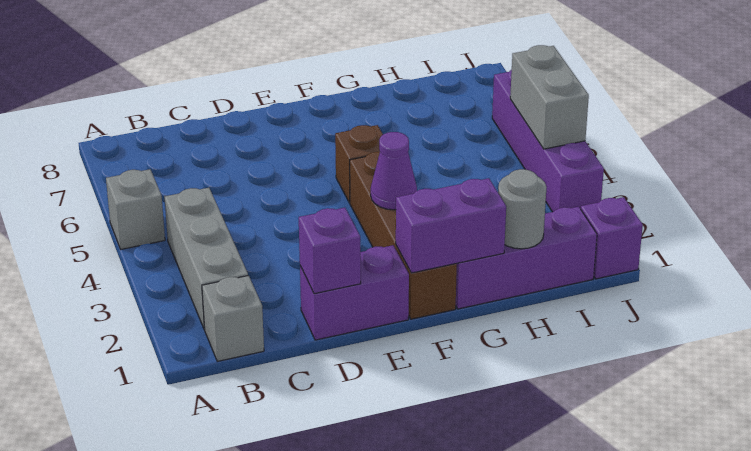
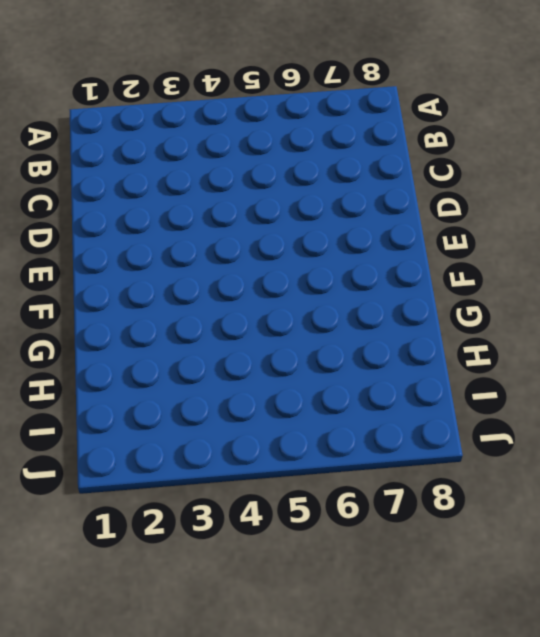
none -> grey brick A5 level 1
none -> grey brick B1 level 1
none -> grey brick B2:B4 level 1

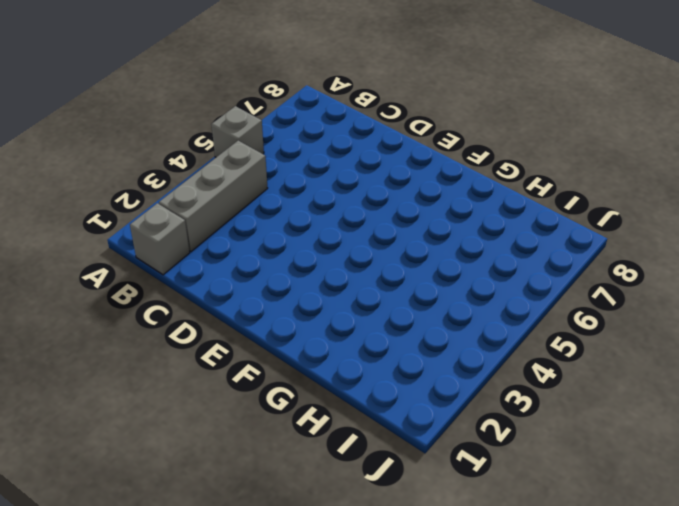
none -> purple brick D1:E1 level 1
none -> brown brick F1:F4 level 1
none -> brown brick F5 level 1

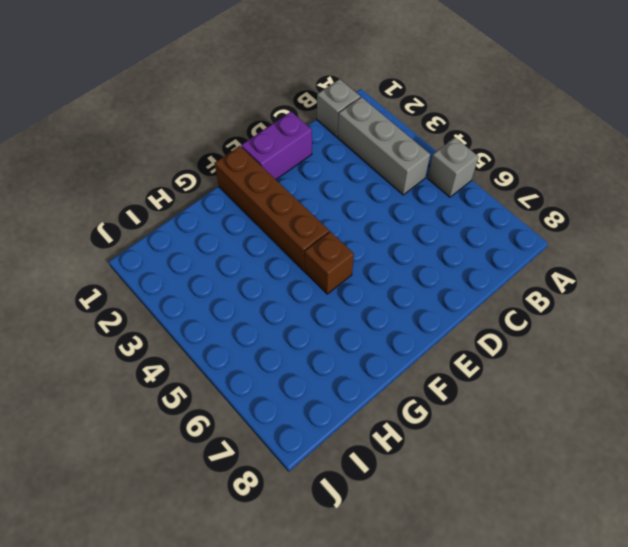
none -> purple brick G1:I1 level 1
none -> purple brick J1 level 1
none -> purple brick J3:J6 level 1

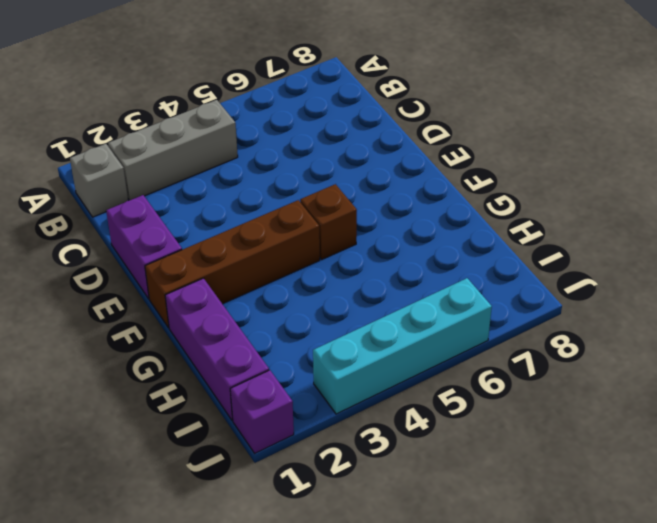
cyan brick J3:J6 level 1 -> purple brick J3:J6 level 1
none -> grey brick A5 level 1
none -> purple brick D1 level 2
none -> purple brick F1:G1 level 2

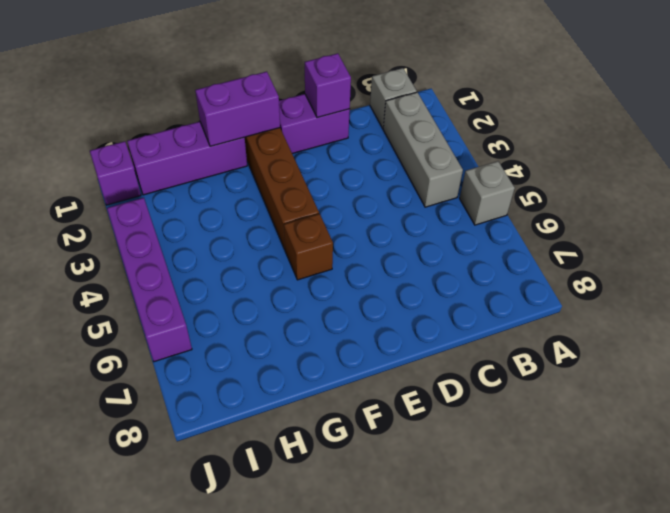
none -> purple cone F3 level 2
none -> grey round brick H1 level 2
none -> grey brick J4:J5 level 2

